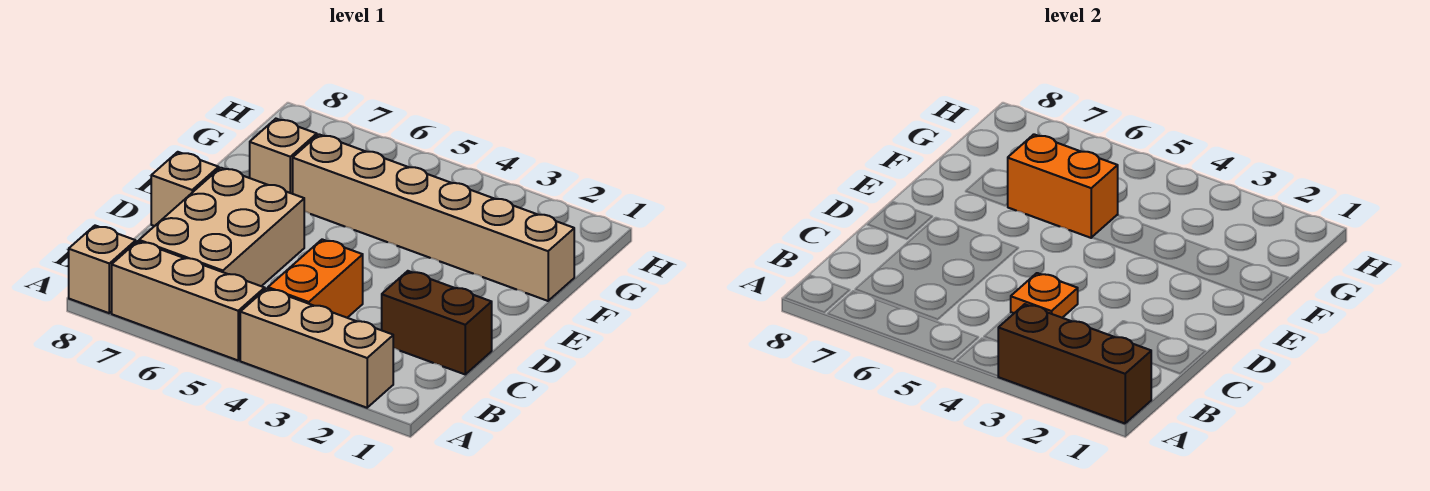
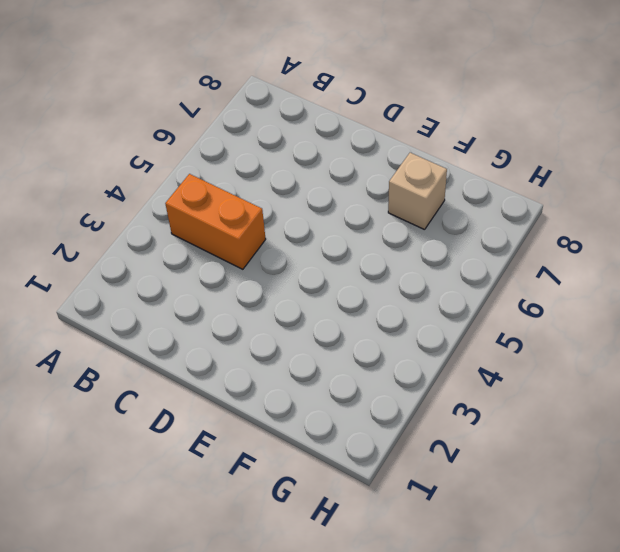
none -> tan brick A2:A4 level 1
none -> tan brick A5:A7 level 1
none -> tan brick A8 level 1

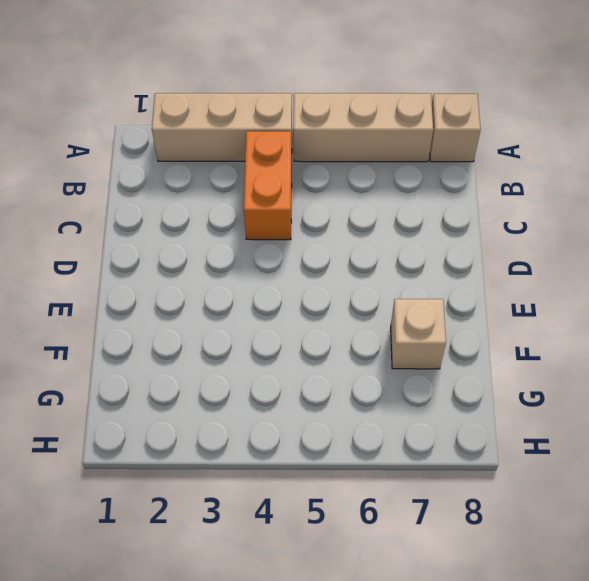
none -> tan brick B6:D7 level 1
none -> brown brick C1:C2 level 1
none -> tan brick D8 level 1

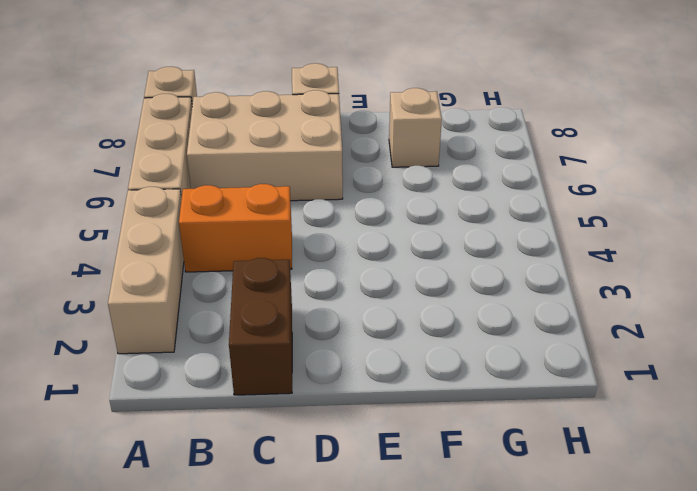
none -> tan brick F1:F6 level 1
none -> brown brick A1:A3 level 2
none -> orange plate C4 level 2

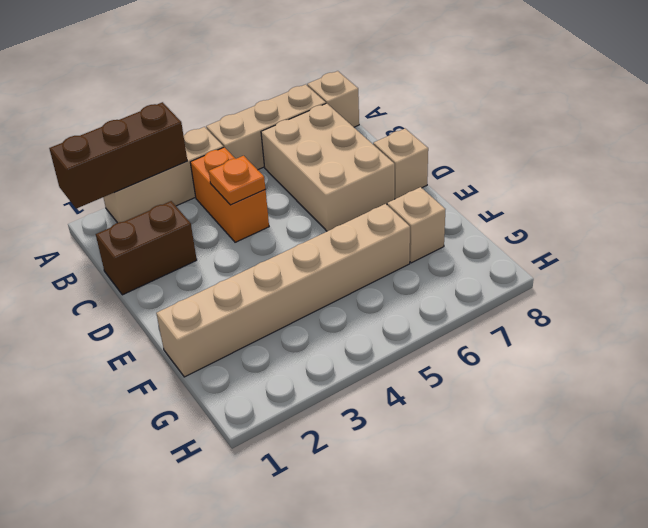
none -> orange brick F5:F6 level 2

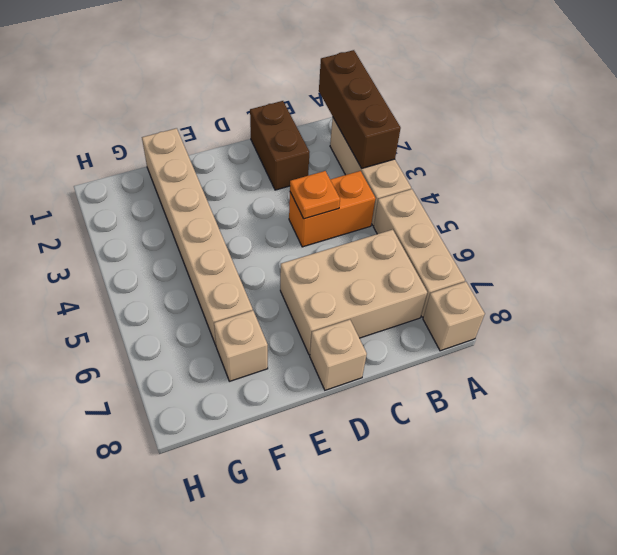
none -> orange brick F5:F6 level 2

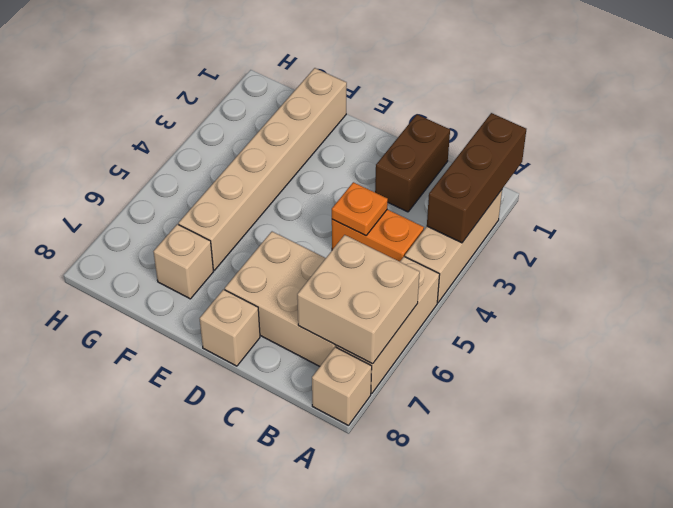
tan brick A6:B7 level 2 -> none
none -> orange brick F5:F6 level 2

